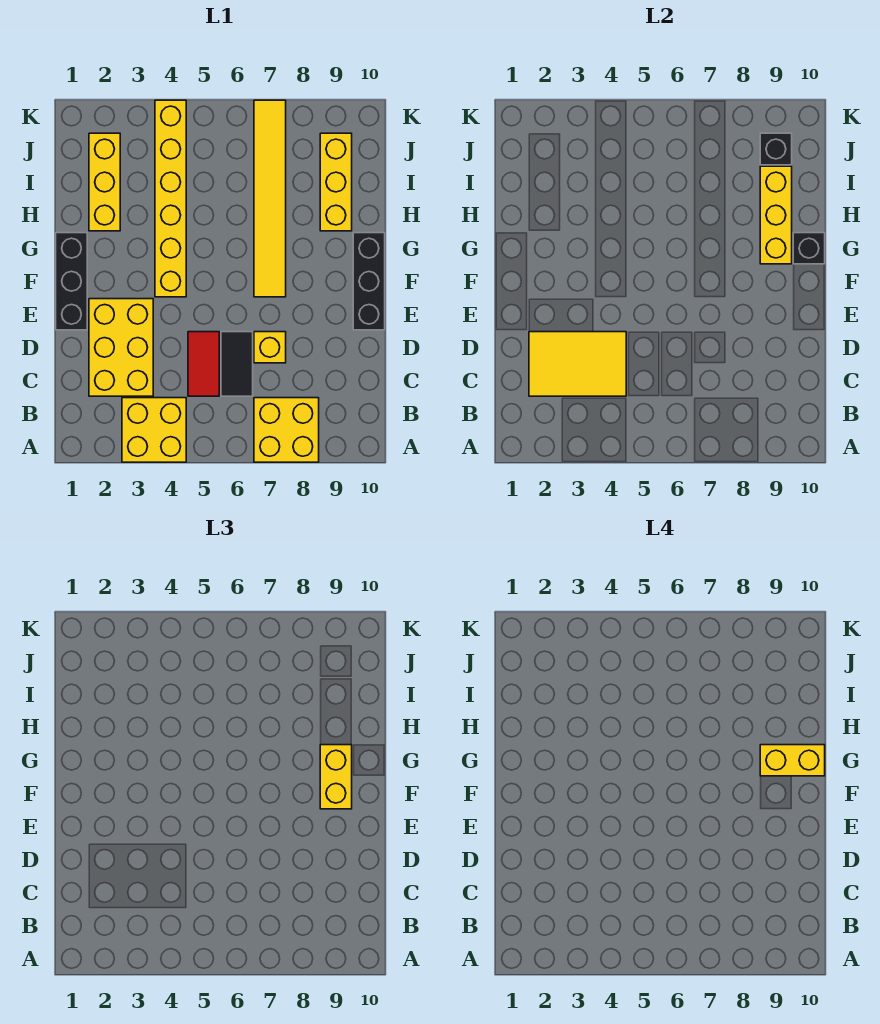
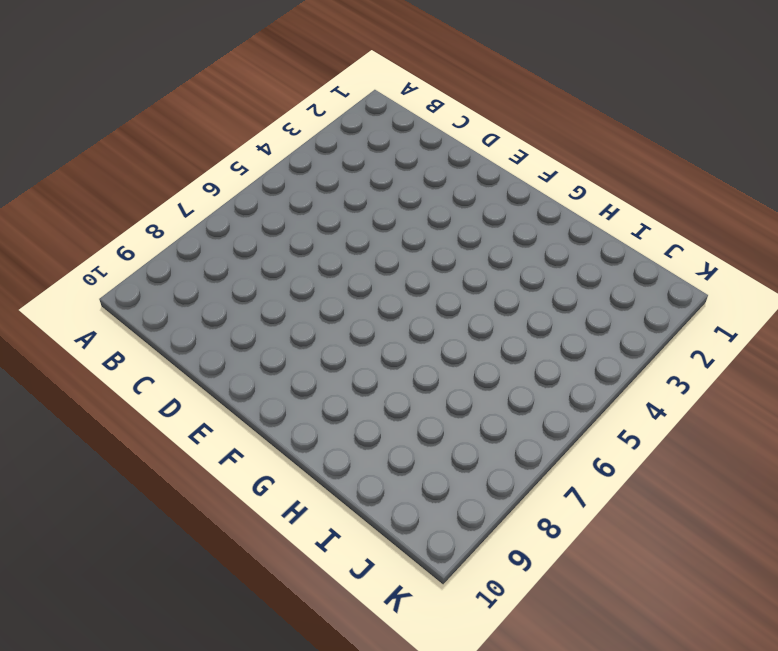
none -> yellow brick A3:B4 level 1
none -> yellow brick A7:B8 level 1
none -> yellow brick C2:E3 level 1

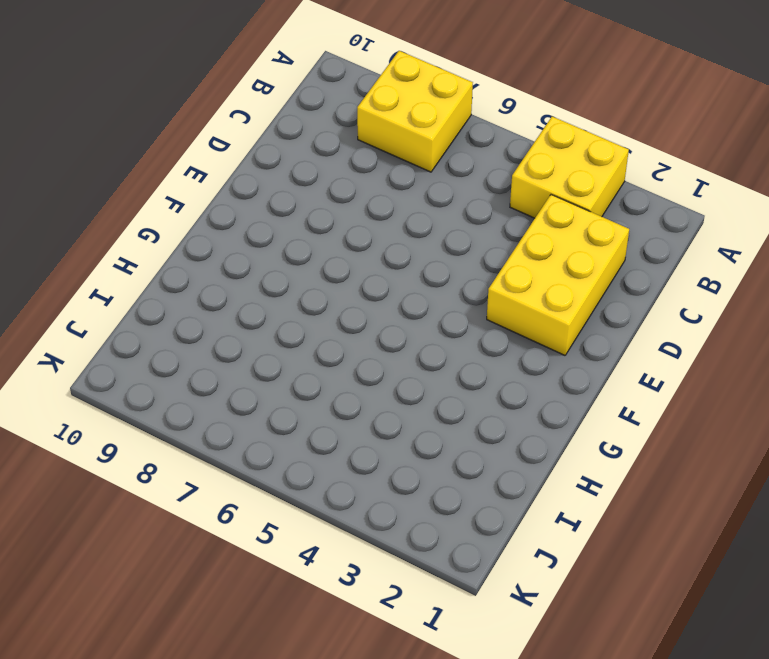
none -> red tile C5:D5 level 1
none -> black tile C6:D6 level 1
none -> yellow brick D7 level 1

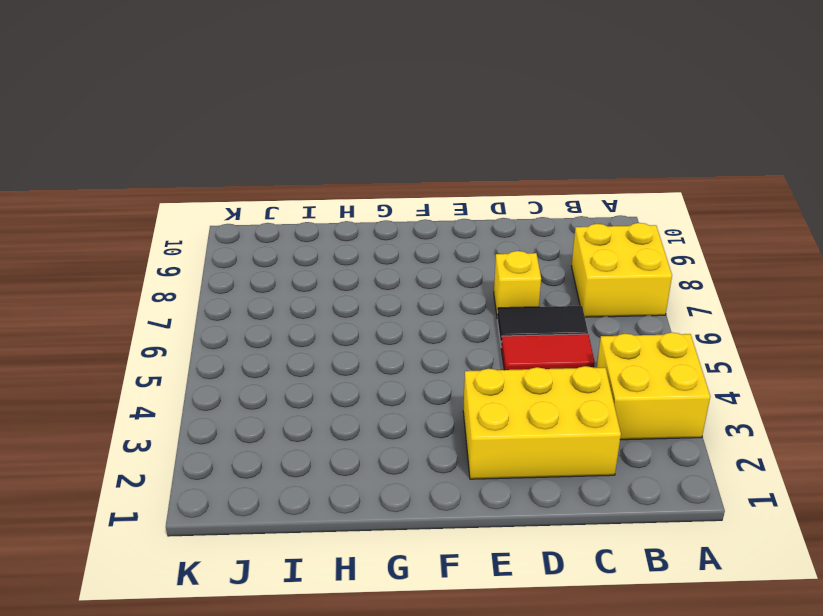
none -> black brick E1:G1 level 1
none -> black brick E10:G10 level 1
none -> yellow brick F4:K4 level 1

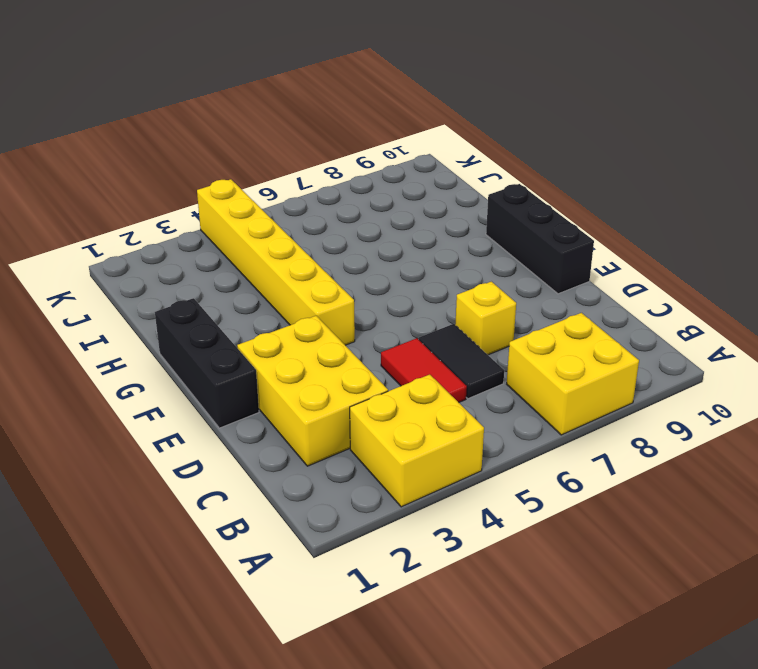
none -> yellow tile F7:K7 level 1
none -> yellow brick H2:J2 level 1
none -> yellow brick H9:J9 level 1

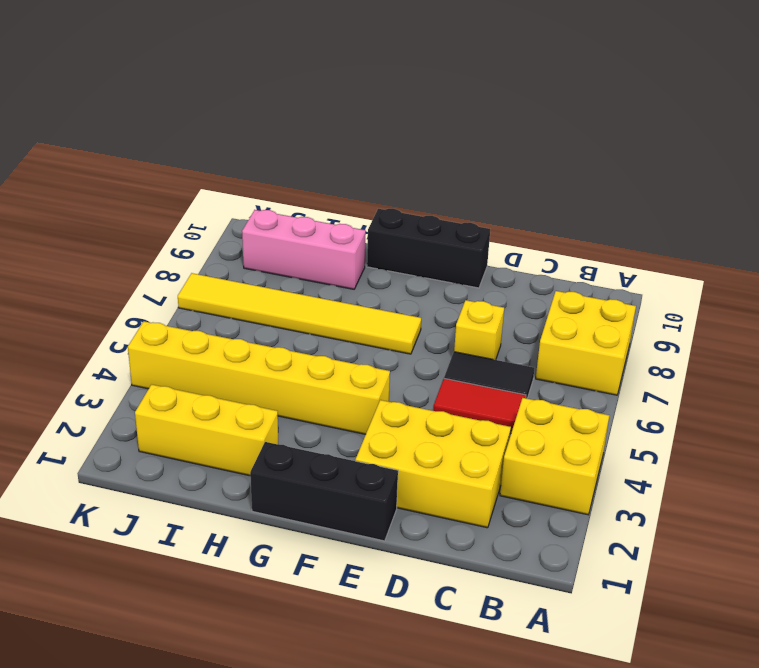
pink brick H9:J9 level 1 -> yellow brick H9:J9 level 1
none -> yellow tile C2:D4 level 2
none -> yellow brick G9:I9 level 2
none -> black brick G10 level 2

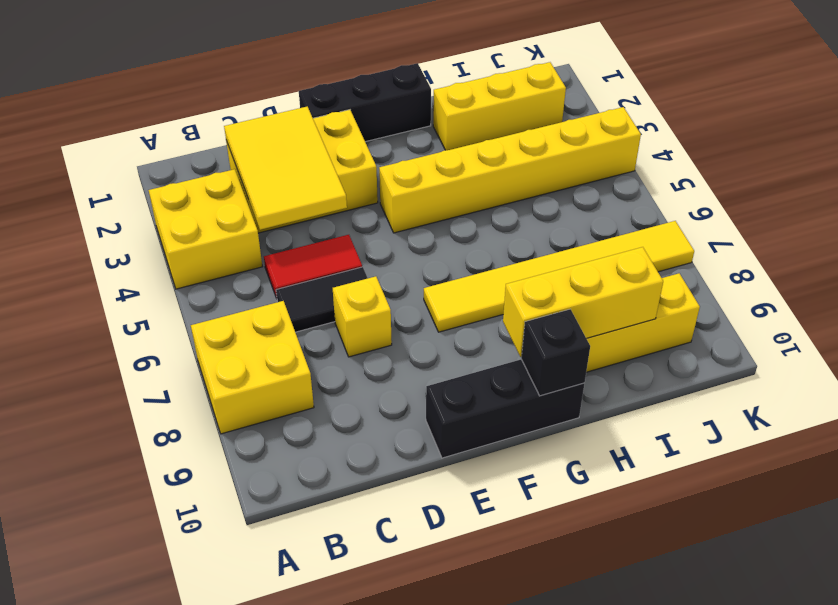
none -> black brick J9 level 2
none -> yellow brick F9:G9 level 3
none -> yellow brick G9:G10 level 4

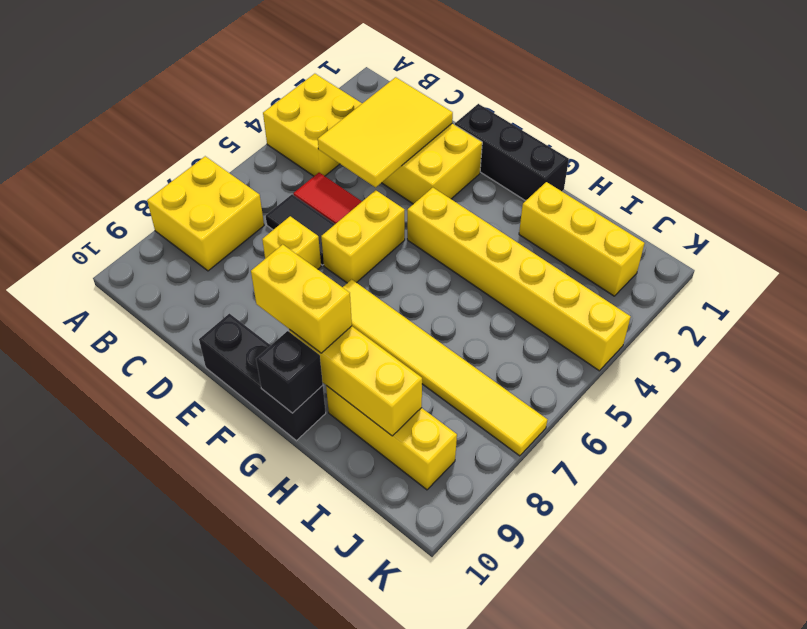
yellow brick E5:E6 level 1 -> yellow brick G9:G10 level 4
none -> black brick J9 level 2

